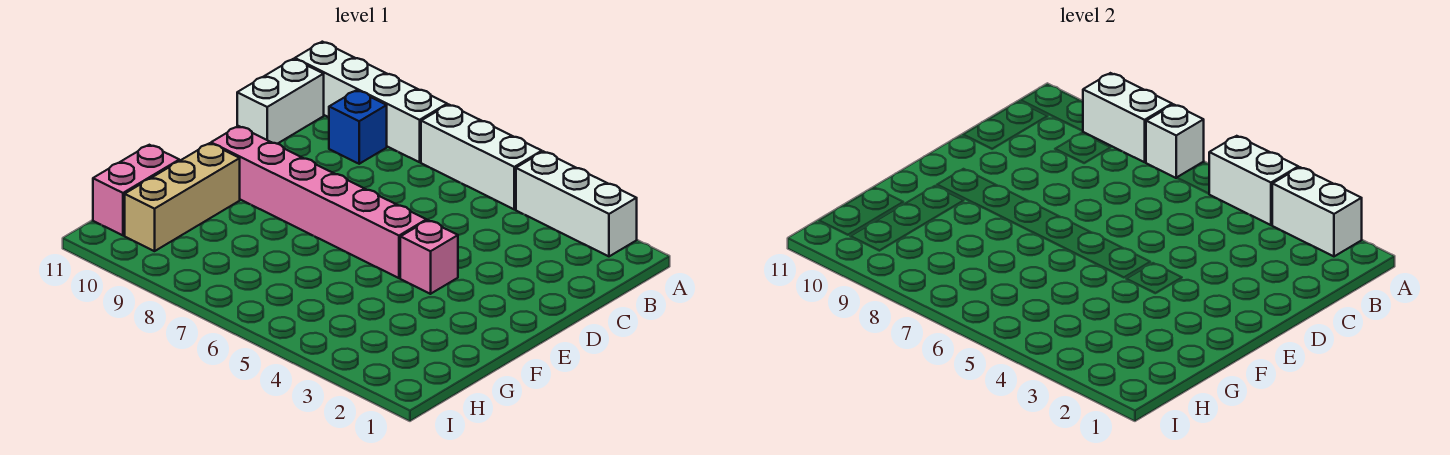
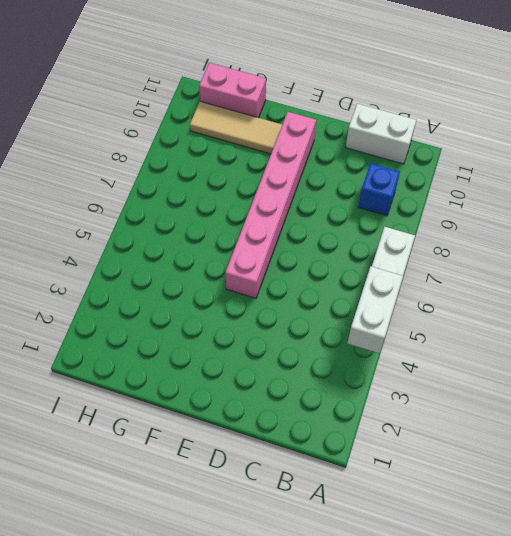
tan tile F10:H10 level 1 -> tan brick F10:H10 level 1
none -> white brick A2:A4 level 1
none -> white brick A8:A11 level 1
none -> pink brick E4 level 1

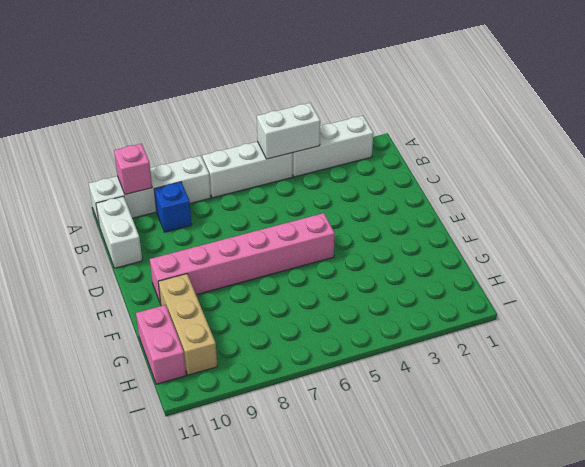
pink brick A10 level 2 -> pink brick E4 level 1
none -> white brick A2:A3 level 2
none -> white brick A7 level 2
none -> white brick A8:A9 level 2

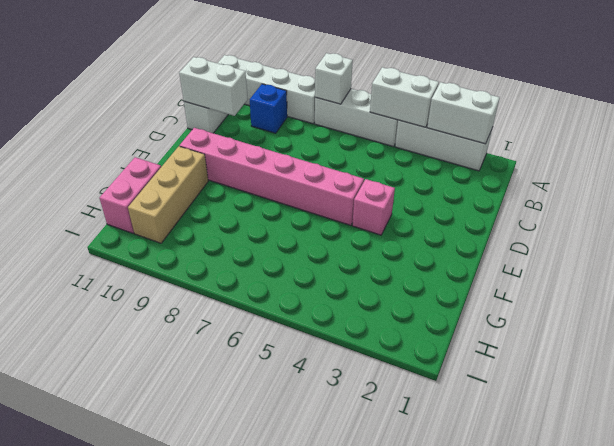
white brick C10:C11 level 2 -> white brick A8:A9 level 2

